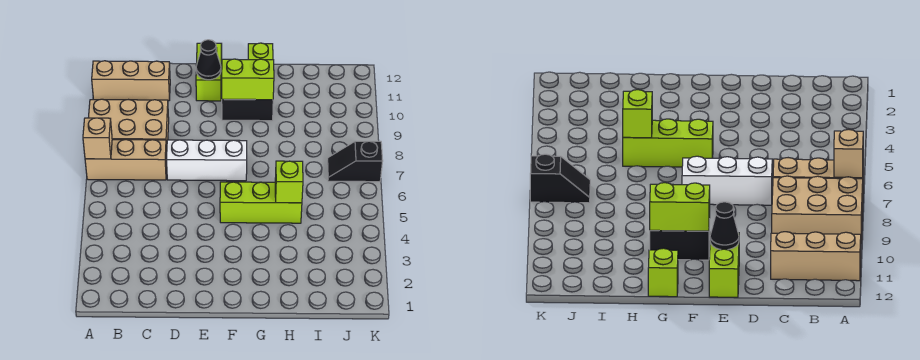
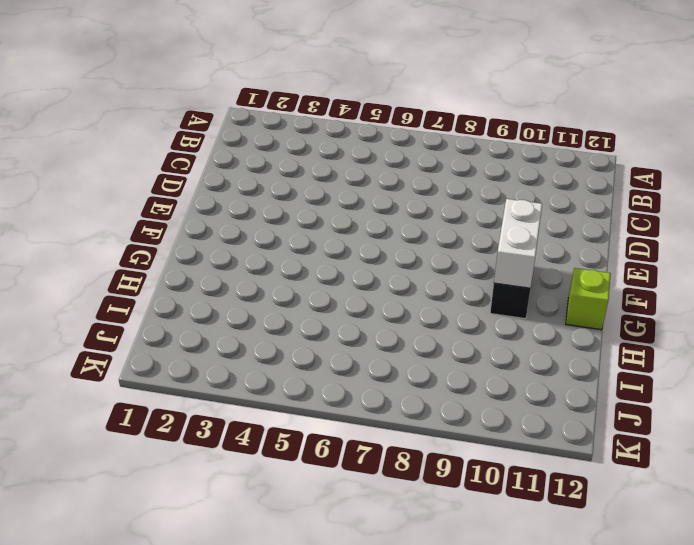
white brick F10:G10 level 2 -> lime brick F10:G10 level 2
none -> tan brick A7:C7 level 1
none -> tan brick A8:C9 level 1
none -> tan brick A11:C11 level 1

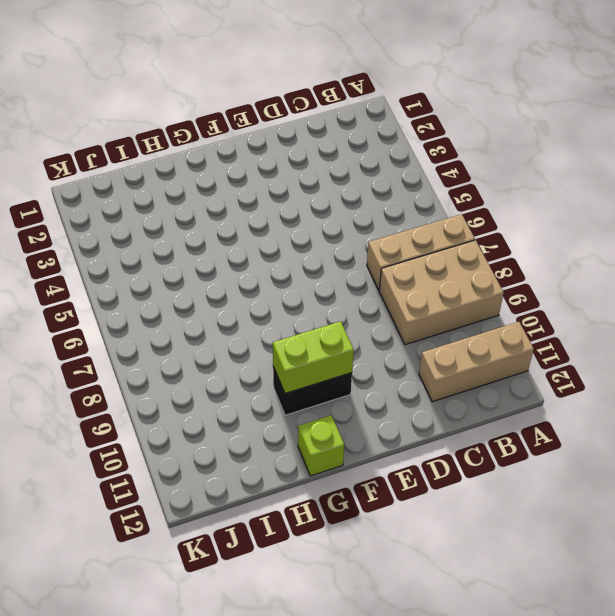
none -> white brick D7:F7 level 1
none -> lime brick E11:E12 level 1
none -> lime brick F5:H5 level 1

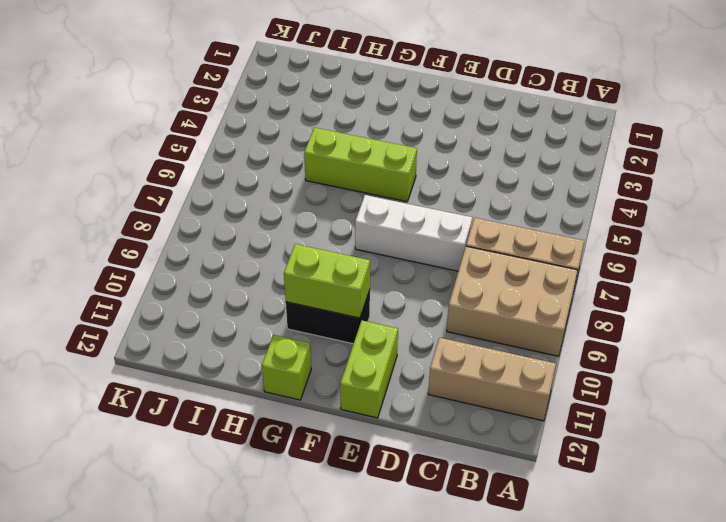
none -> black slope J7:K7 level 1 top K
none -> tan brick A7 level 2
none -> black cone E11 level 2

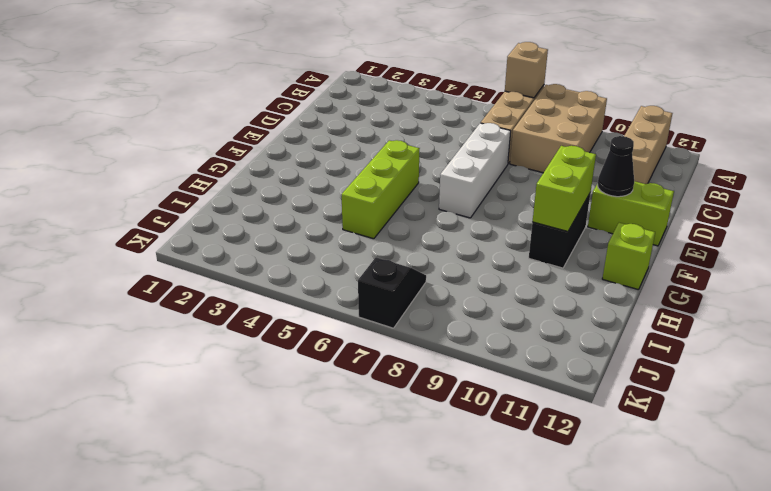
none -> lime brick H5 level 2

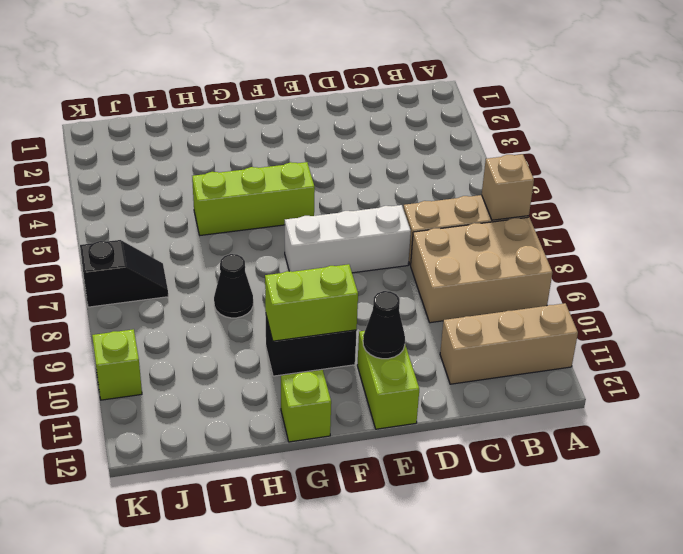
black cone H8 level 1 -> none
lime brick K10 level 1 -> lime brick H5 level 2

